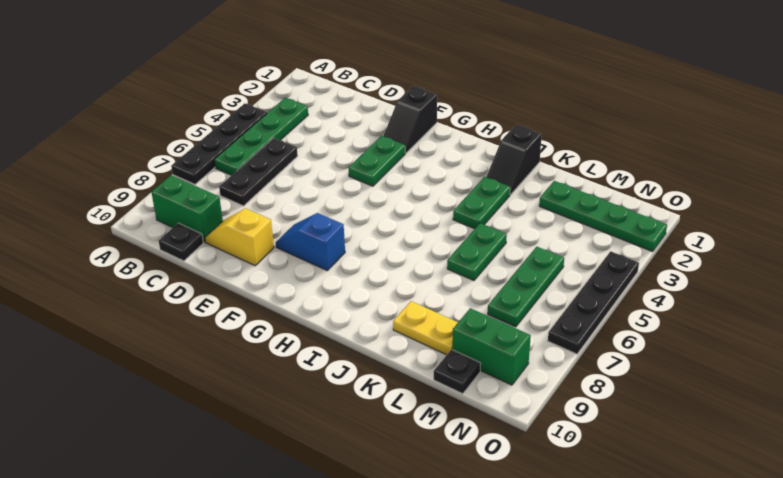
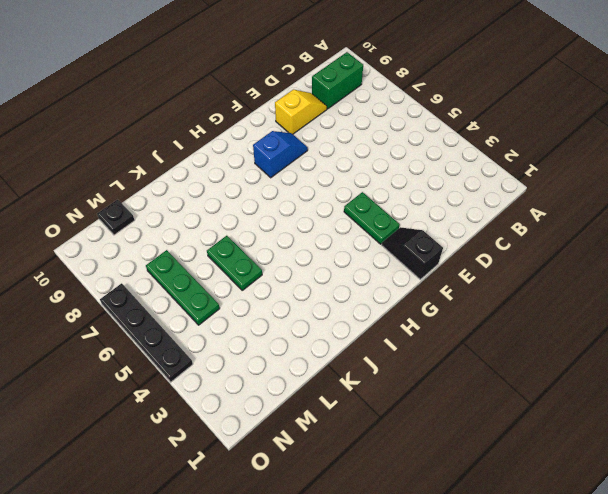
none -> black plate A4:A7 level 1
none -> green plate B3:B6 level 1
none -> black plate C5:C7 level 1

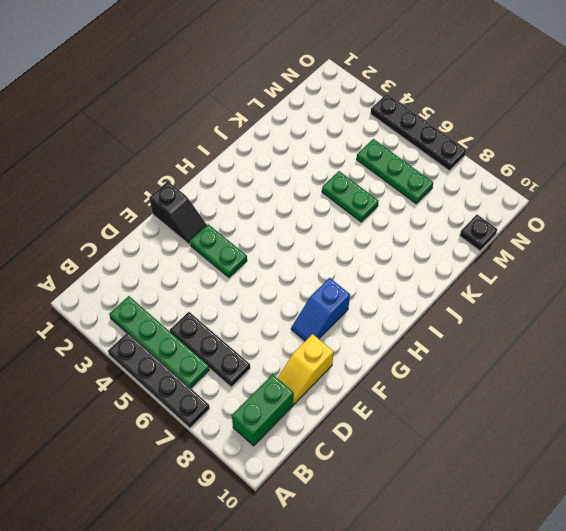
none -> black plate C10 level 1
none -> black slope J1:J2 level 1 top 1
none -> green plate J3:J4 level 1

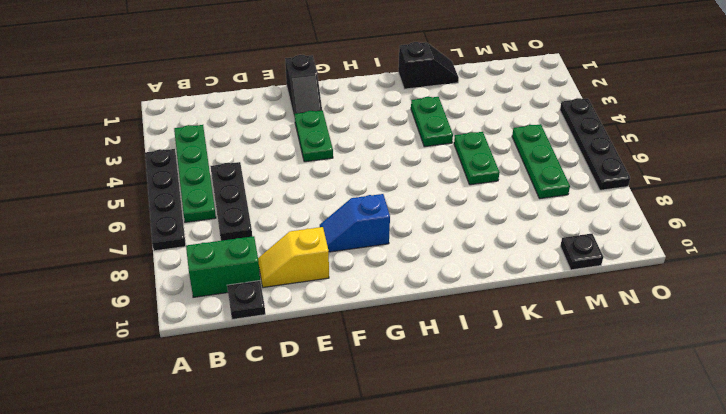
black slope J1:K1 level 1 top J -> black slope J1:J2 level 1 top 1
none -> yellow plate K9:L9 level 1
none -> green plate L2:O2 level 1
none -> green brick M9:N9 level 1

